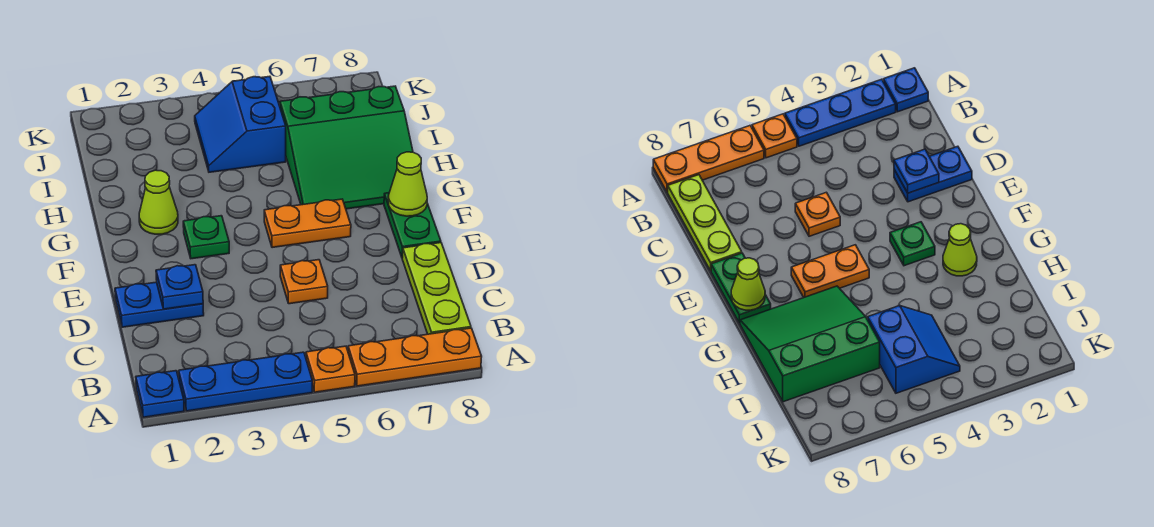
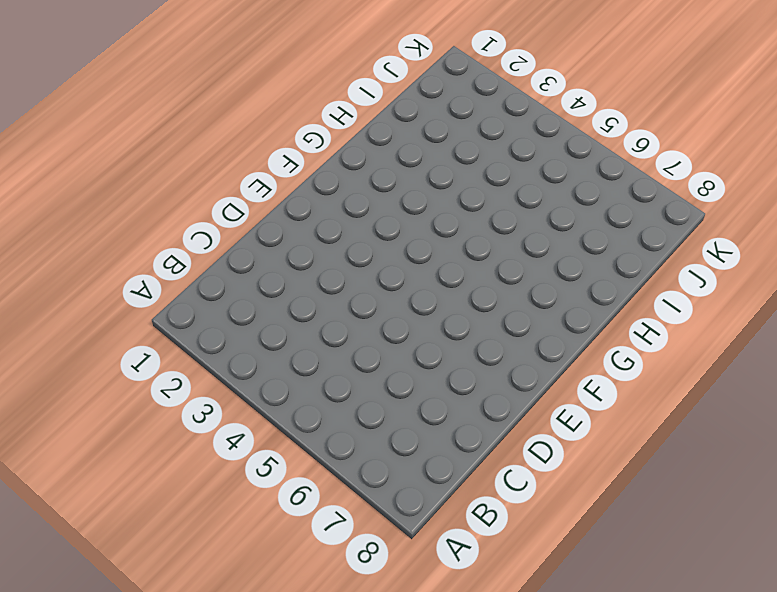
none -> blue plate A1 level 1
none -> blue plate A2:A4 level 1
none -> orange plate A5 level 1

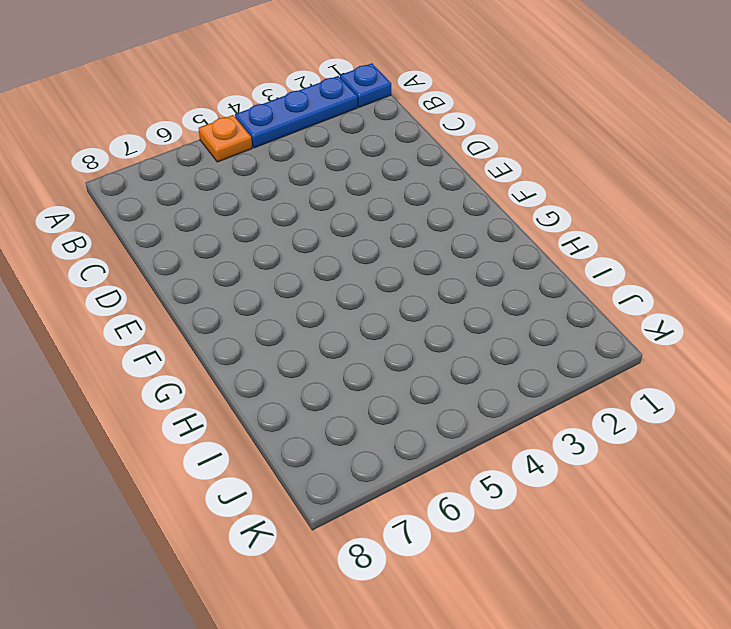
none -> orange plate A6:A8 level 1
none -> lime plate B8:D8 level 1
none -> blue plate D1:D2 level 1

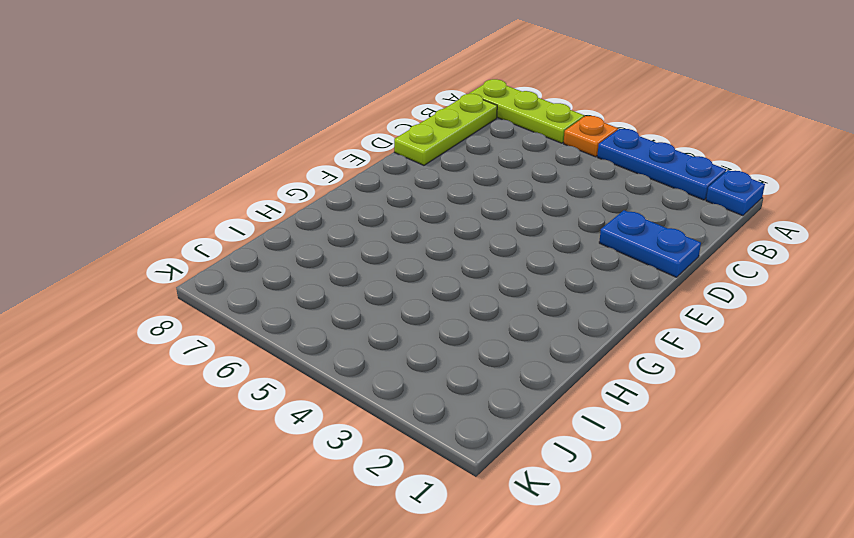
lime plate A6:A8 level 1 -> orange plate A6:A8 level 1
none -> orange plate D5 level 1
none -> green plate E8:F8 level 1
none -> green plate F3 level 1

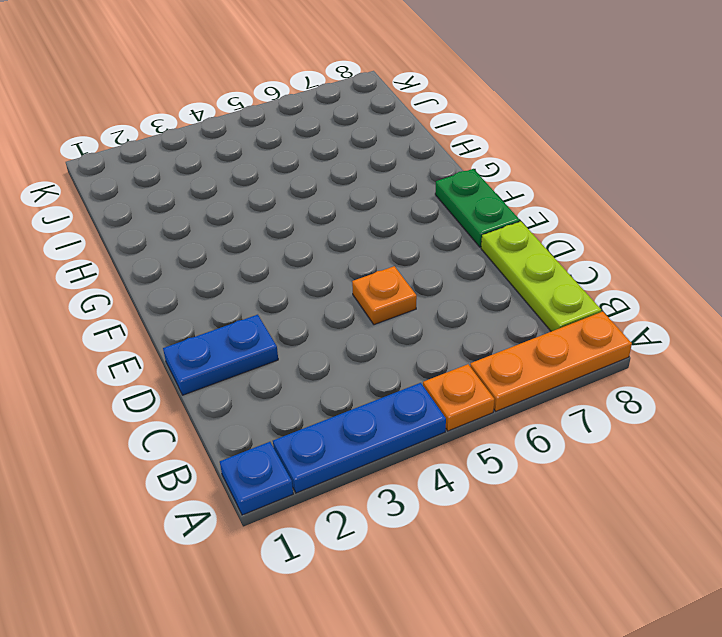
none -> green plate F3 level 1
none -> orange plate F5:F6 level 1
none -> lime cone G2 level 1

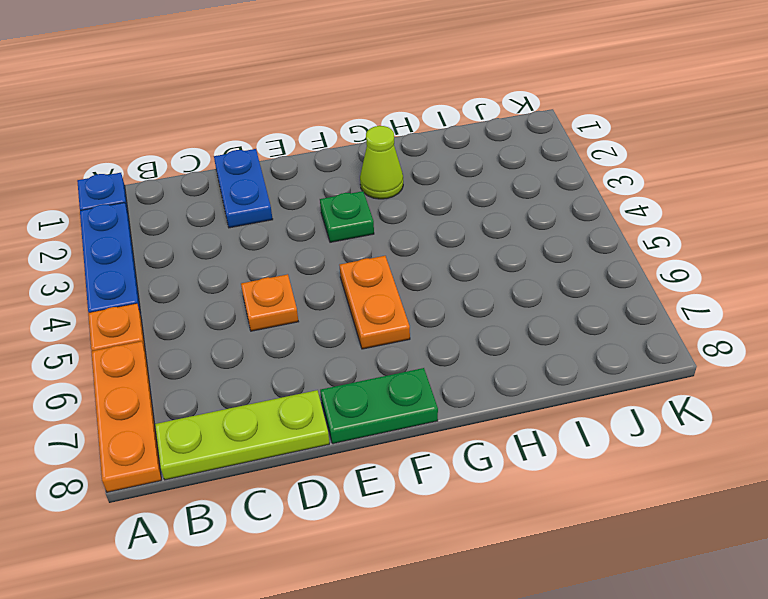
none -> green slope G6:I8 level 1 top I
none -> blue slope I4:J5 level 1 top 5
none -> blue plate D2 level 2

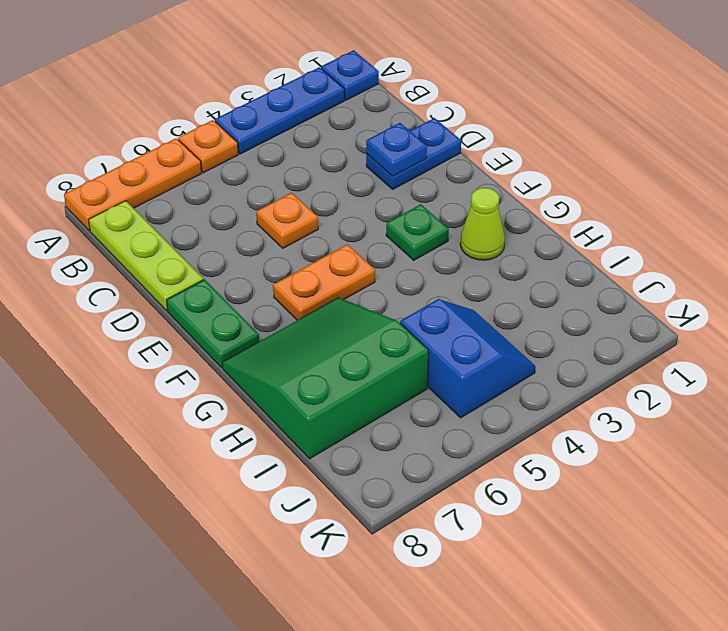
none -> lime cone F8 level 2

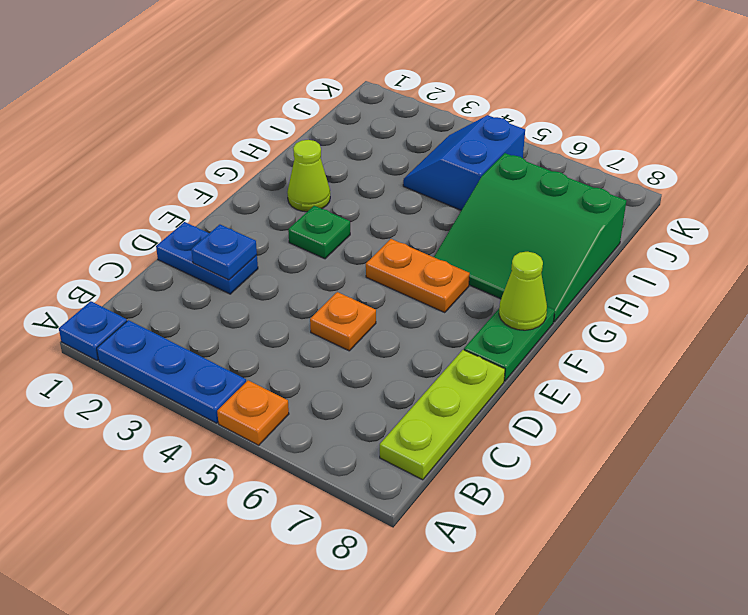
none -> orange plate A6:A8 level 1

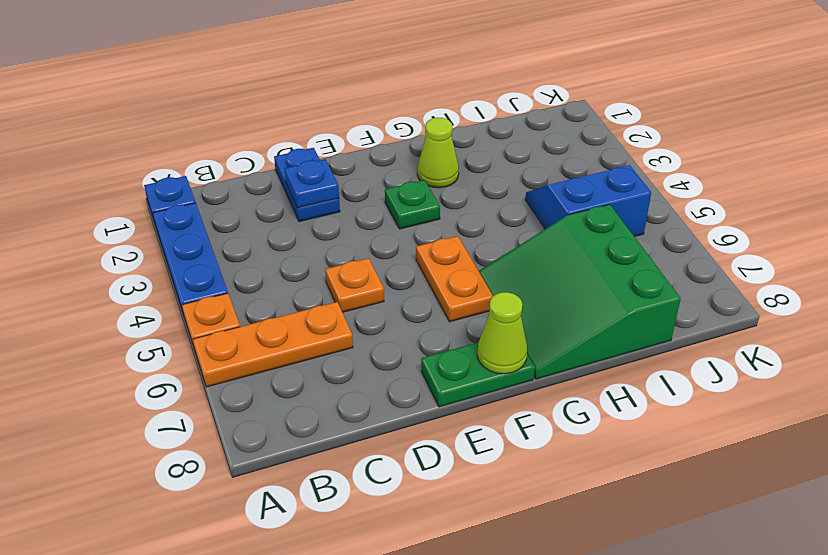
orange plate A6:C6 level 1 -> orange plate A6:A8 level 1
none -> lime plate B8:D8 level 1

